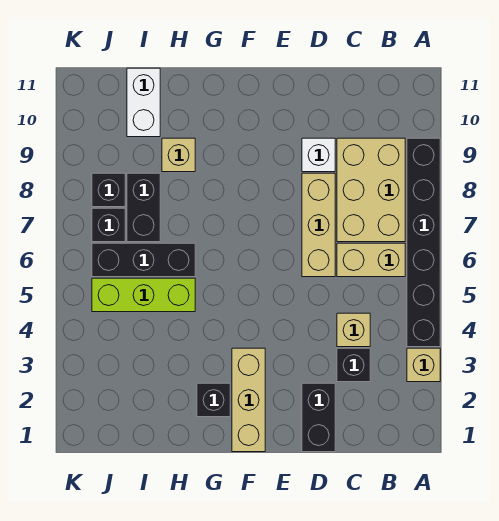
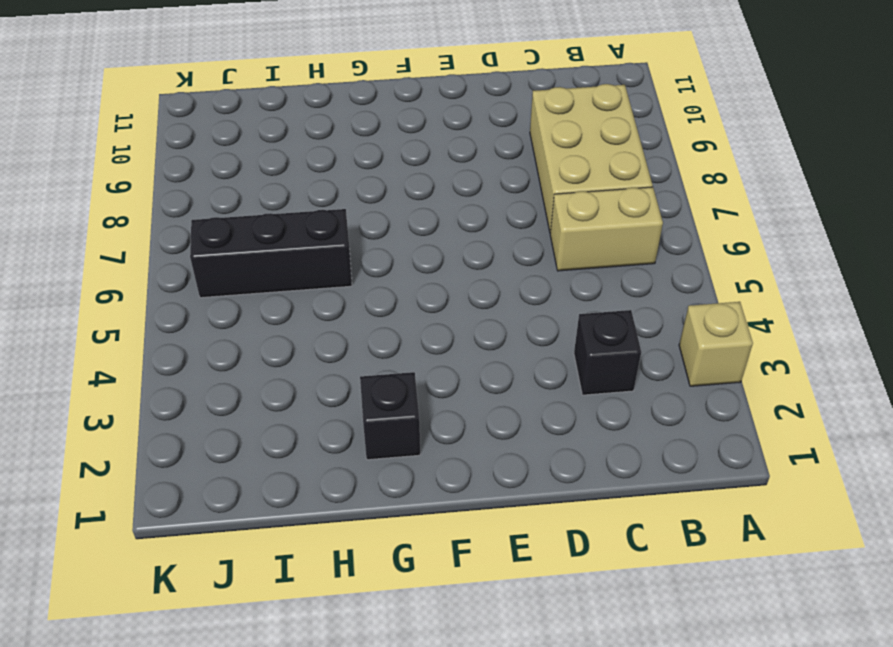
none -> black brick A4:A9 level 1
none -> tan brick C4 level 1
none -> black brick D1:D2 level 1

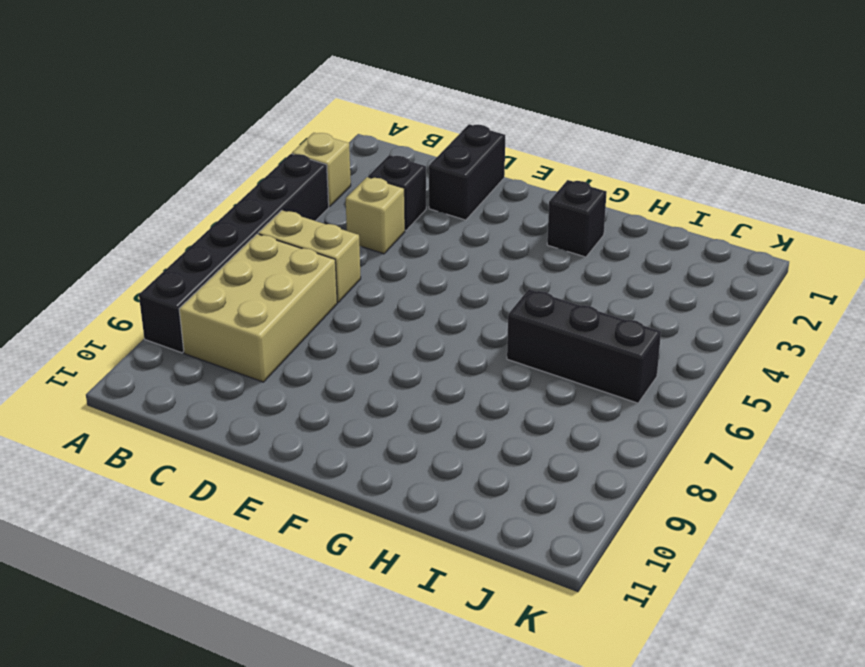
none -> tan brick D6:D8 level 1
none -> white brick D9 level 1
none -> tan brick F1:F3 level 1

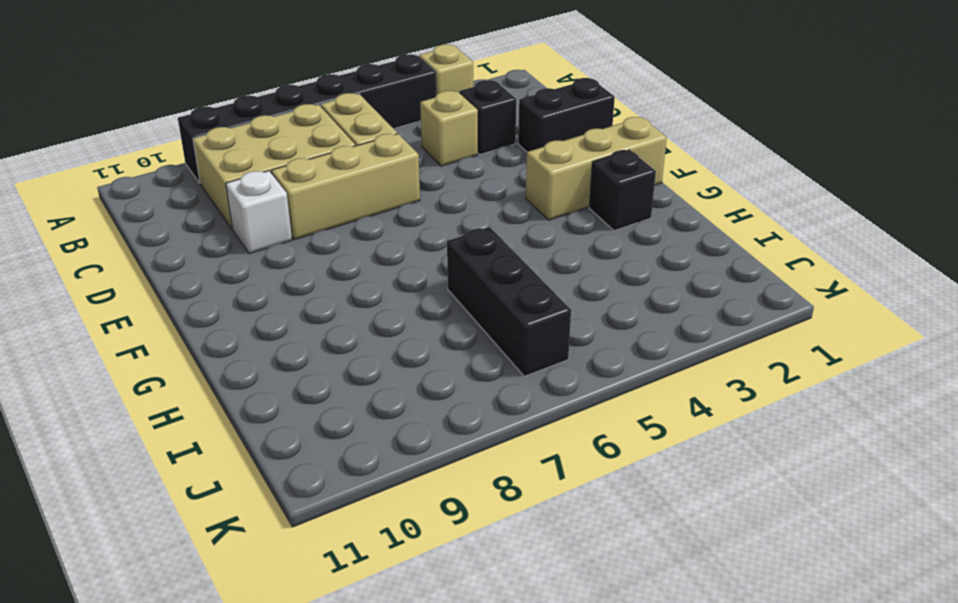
none -> lime brick H5:J5 level 1
none -> tan brick H9 level 1
none -> black brick I7:I8 level 1

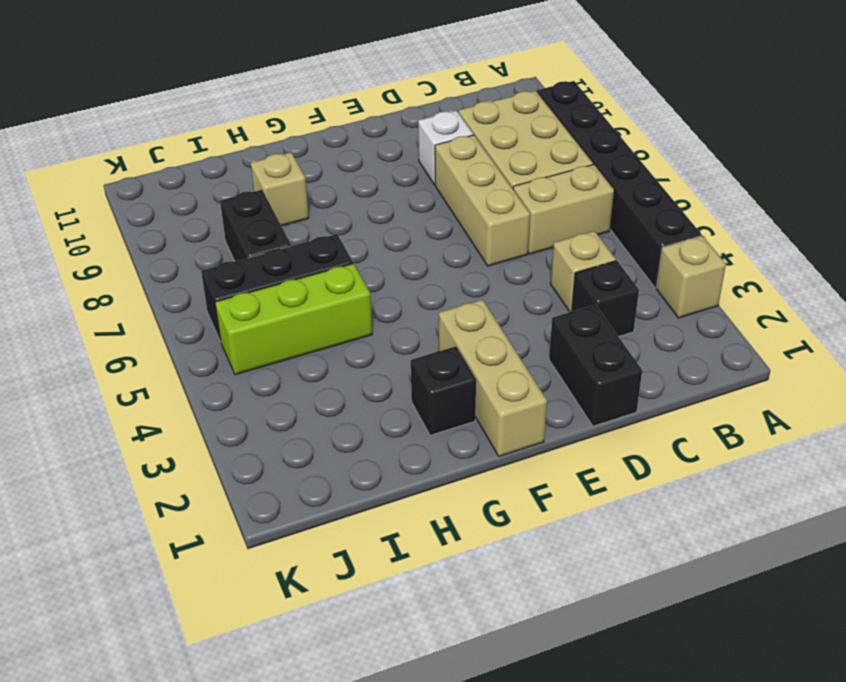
none -> white brick I10:I11 level 1
none -> black brick J7 level 1
none -> black brick J8 level 1

